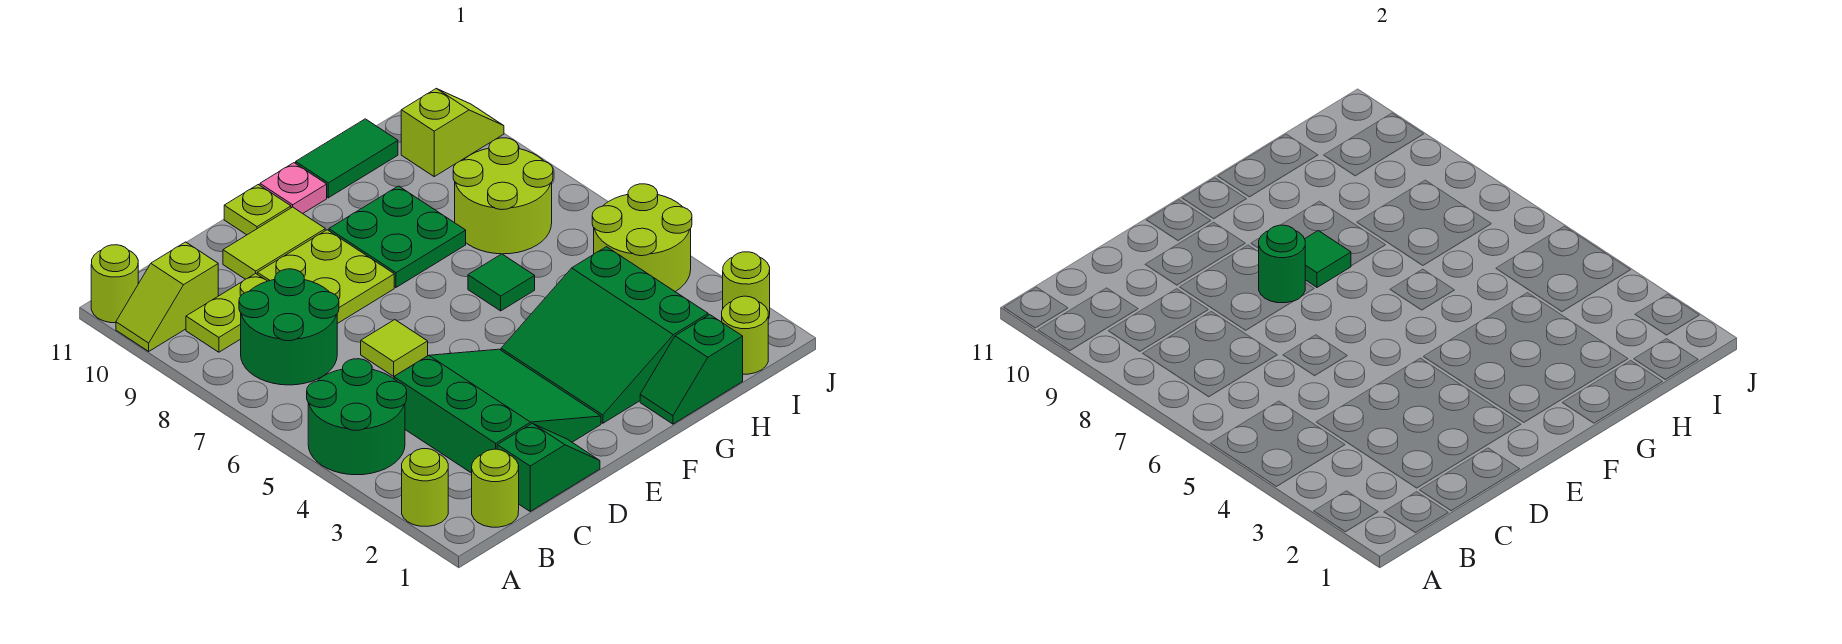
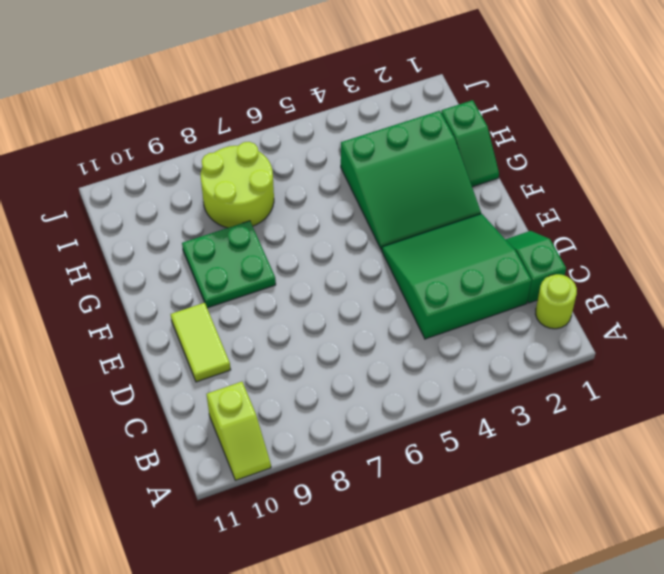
none -> lime round brick A2 level 1
none -> green round brick A4:B5 level 1
none -> lime round brick A11 level 1

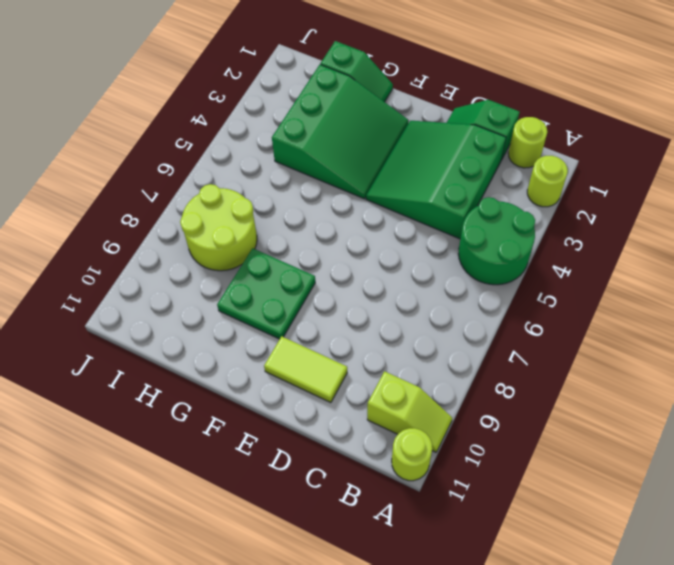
none -> green round brick B7:C8 level 1
none -> lime plate B9:C9 level 1
none -> lime tile D6 level 1

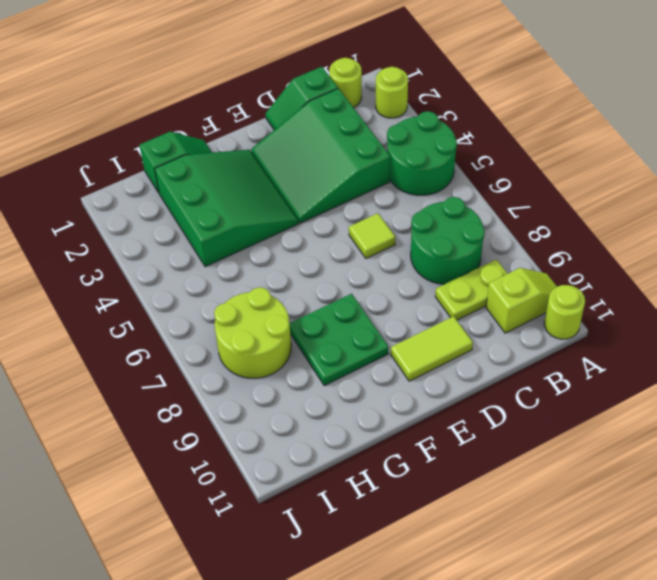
none -> lime plate D8:E9 level 1
none -> lime plate E11 level 1
none -> pink plate F11 level 1

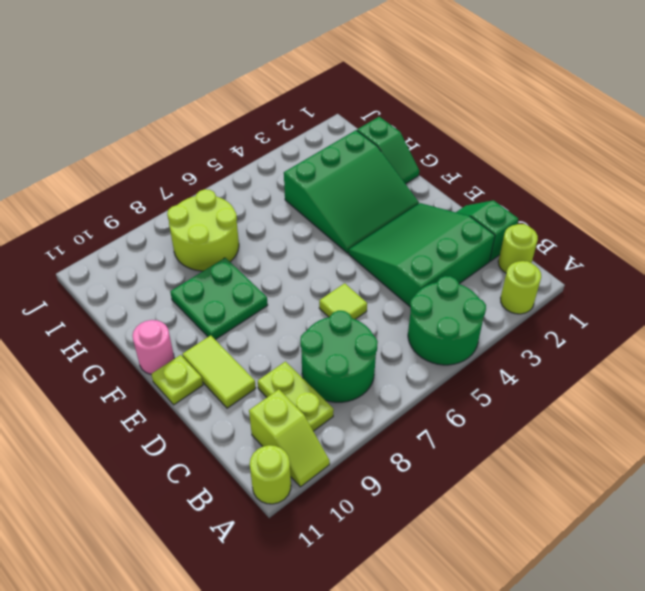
pink round brick F11 level 1 -> pink plate F11 level 1
none -> lime plate D8:E9 level 1
none -> green tile G6 level 1
none -> green tile G11:H11 level 1

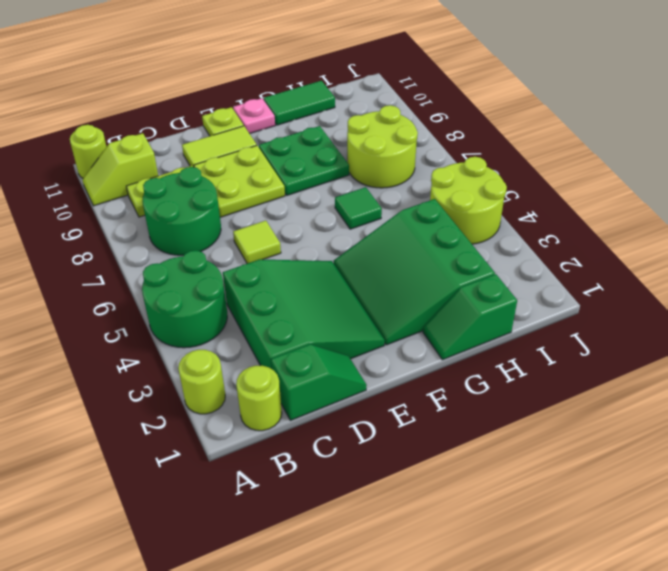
none -> lime round brick I1 level 1
none -> lime slope I10:J10 level 1 top I
none -> lime round brick J2 level 1

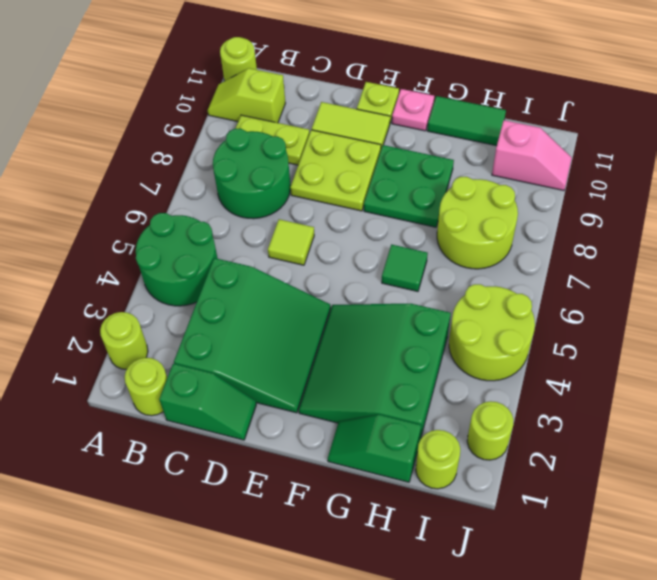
pink slope I10:J10 level 1 top I -> lime slope I10:J10 level 1 top I
none -> green round brick E8 level 2
none -> green tile F8 level 2

